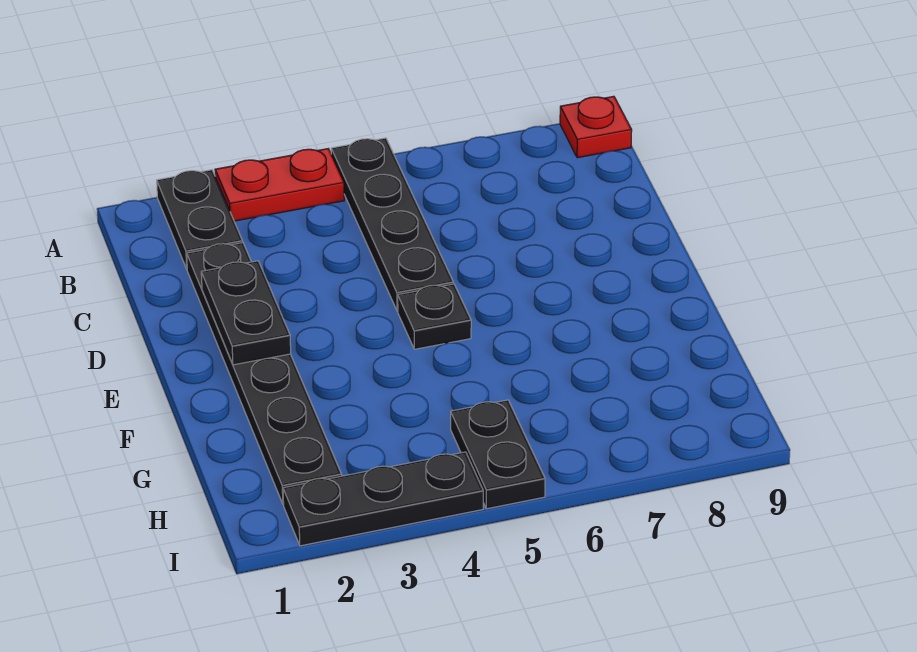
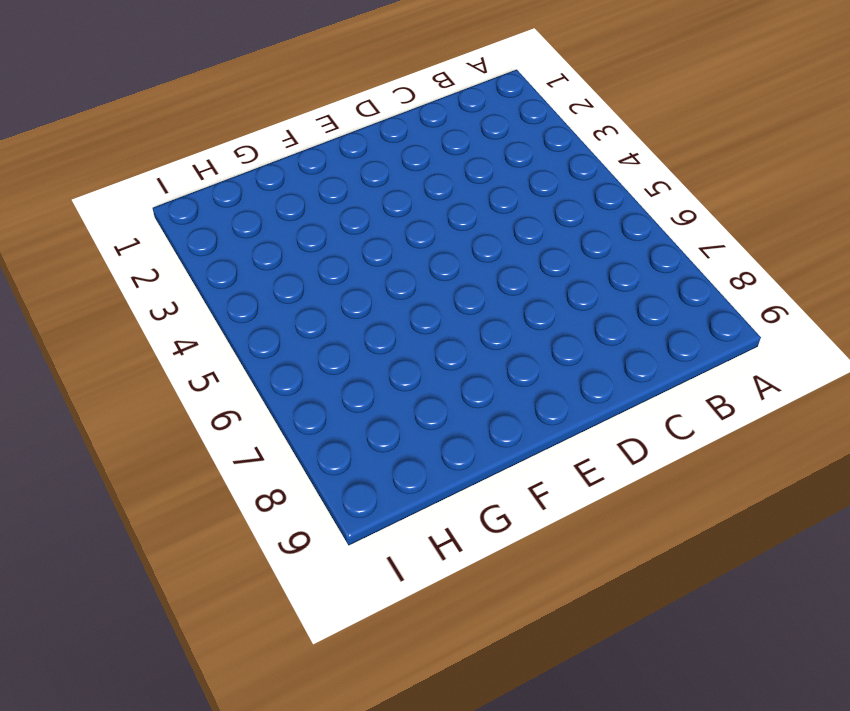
none -> black plate A2:B2 level 1
none -> red plate A3:A4 level 1

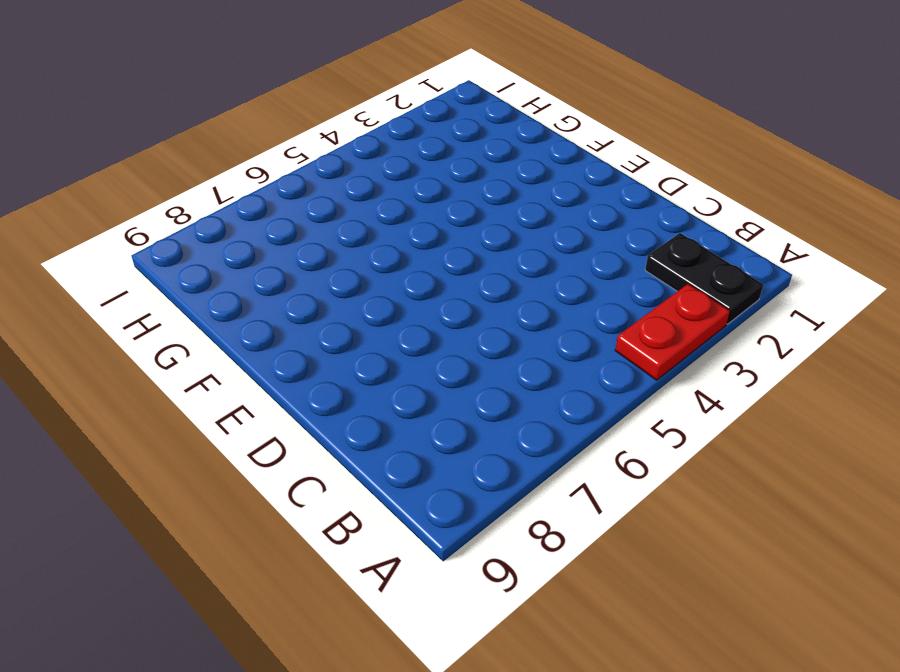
none -> black plate A5:D5 level 1
none -> red plate A9 level 1

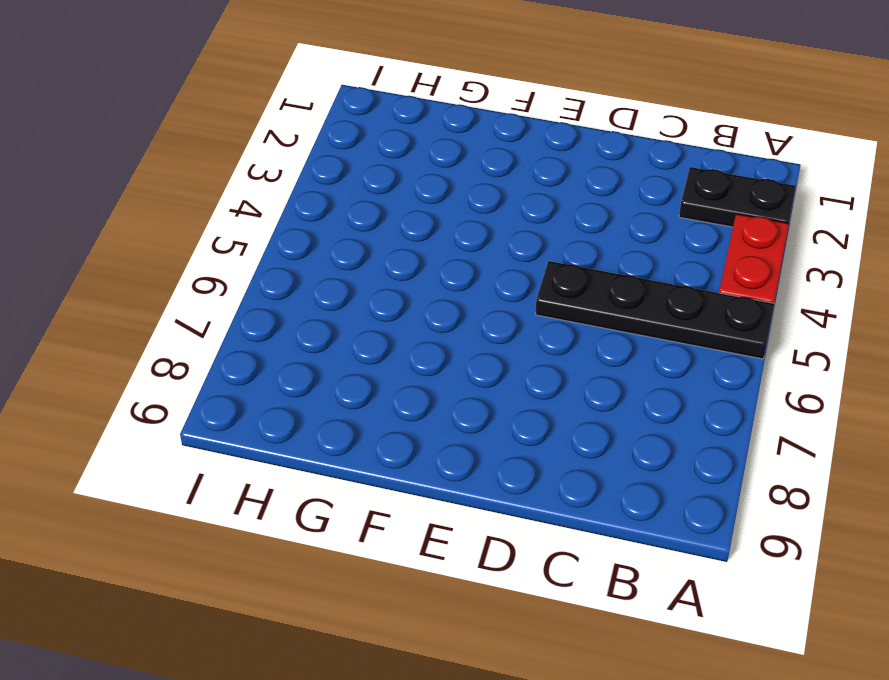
none -> red plate A9 level 1
none -> black plate C2:H2 level 1

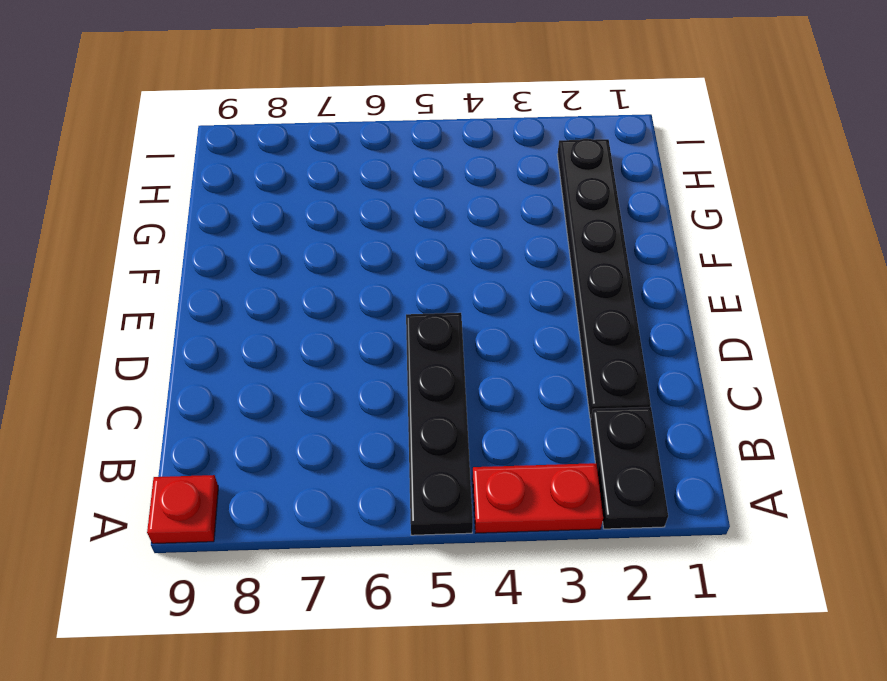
none -> black plate E5 level 1
none -> black plate H5:I5 level 1

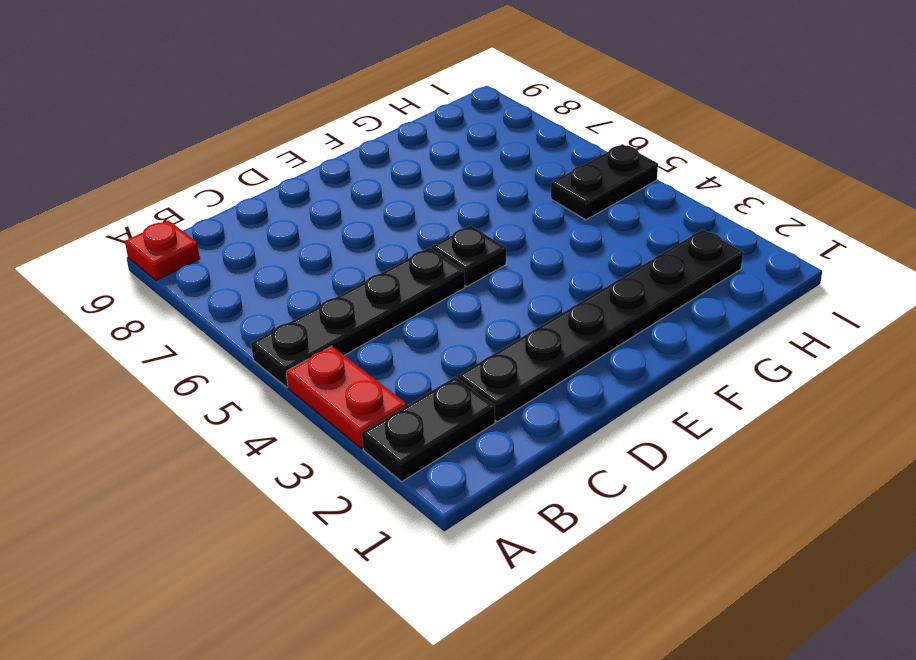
none -> black plate I2:I4 level 1
none -> black plate D2:E2 level 2

